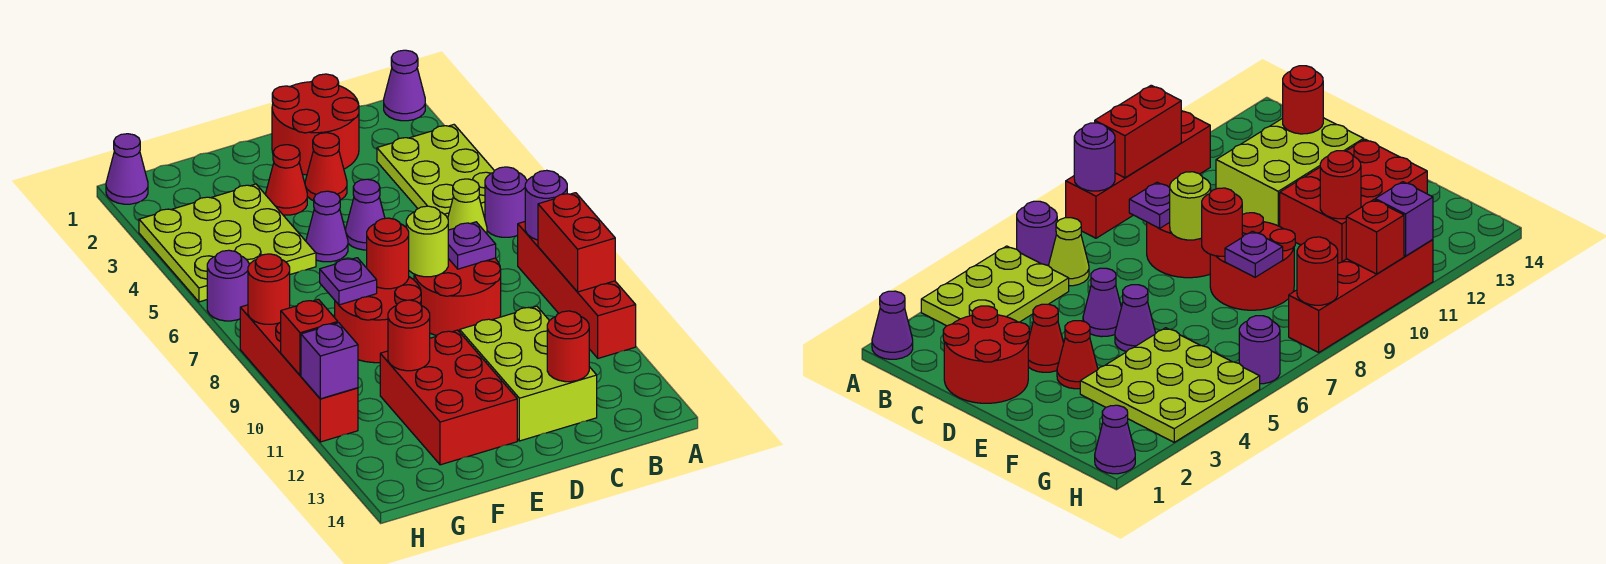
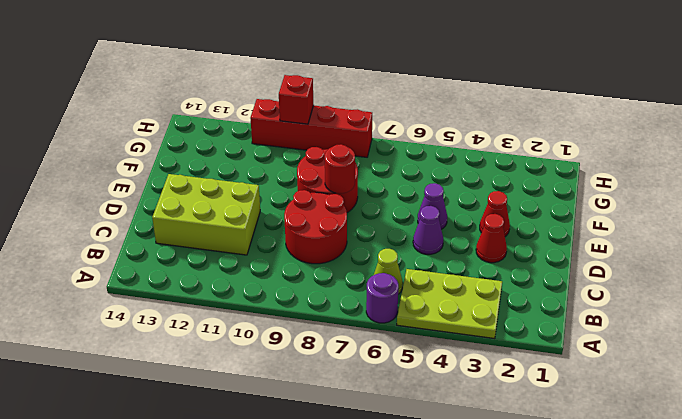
none -> purple cone A1 level 1
none -> red brick A8:A11 level 1
none -> red round brick C1:D2 level 1

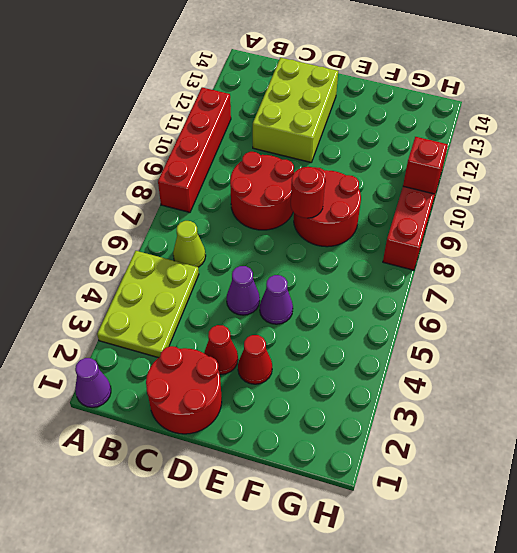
none -> purple round brick A6 level 1
none -> red brick E11:F13 level 1
none -> lime plate F3:H5 level 1

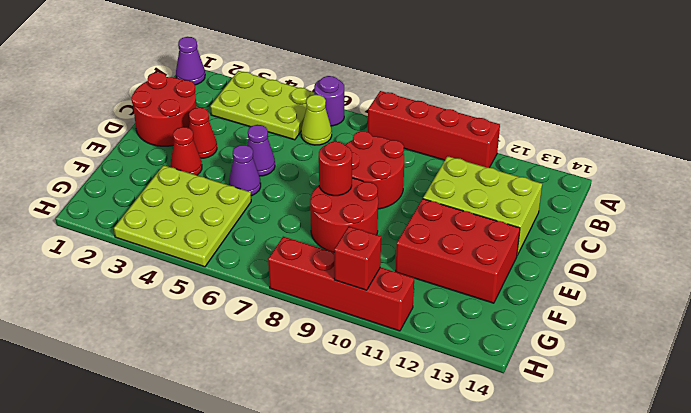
none -> purple cone H1 level 1
none -> purple round brick H6 level 1
none -> purple round brick A8 level 2

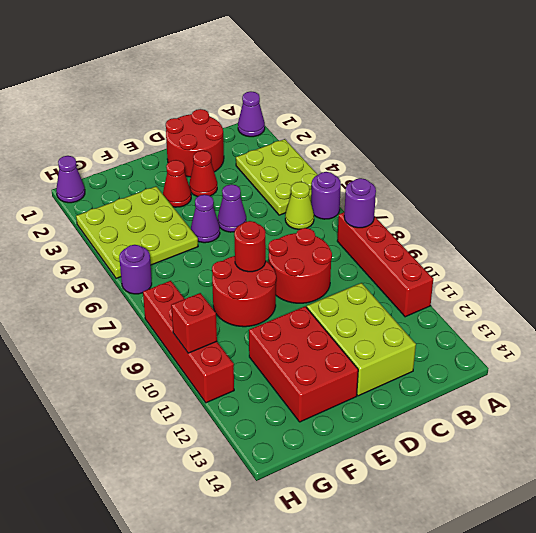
none -> red brick A9:A10 level 2
none -> purple plate C8 level 2
none -> red round brick C13 level 2

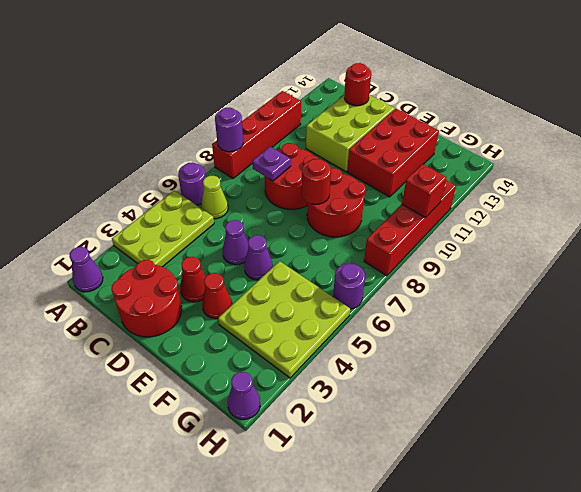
none -> red brick A9:A10 level 2
none -> lime round brick D8 level 2
none -> purple plate F8 level 2

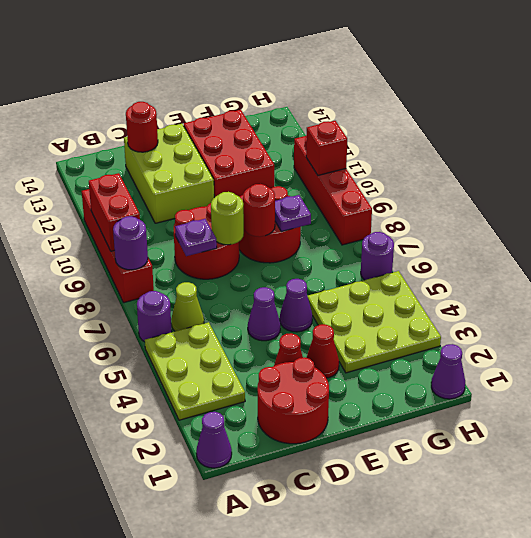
none -> red round brick F11 level 2
none -> red round brick H8 level 2
none -> purple brick H11 level 2

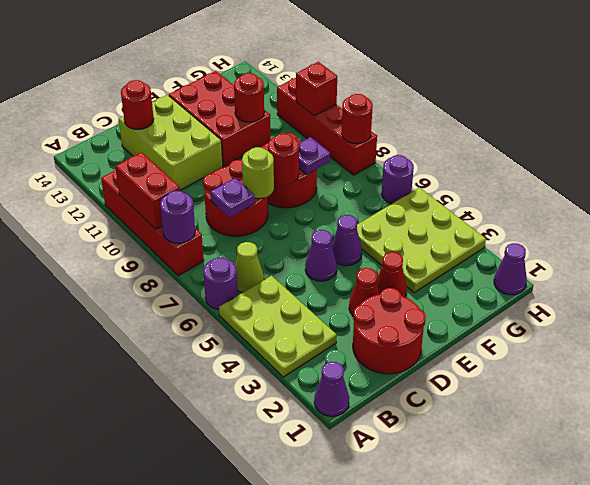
none -> purple brick H11 level 2

